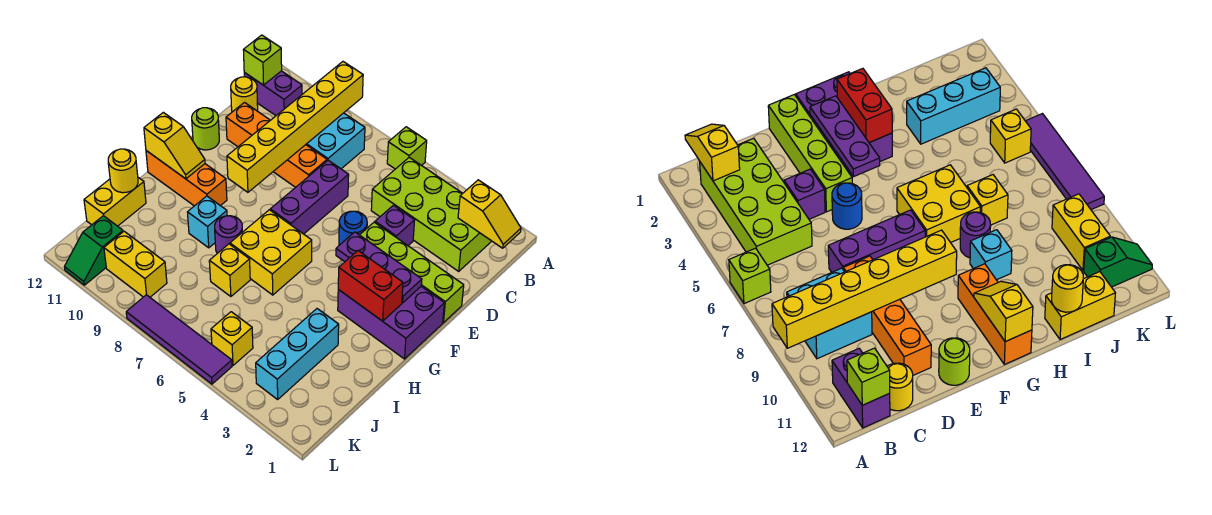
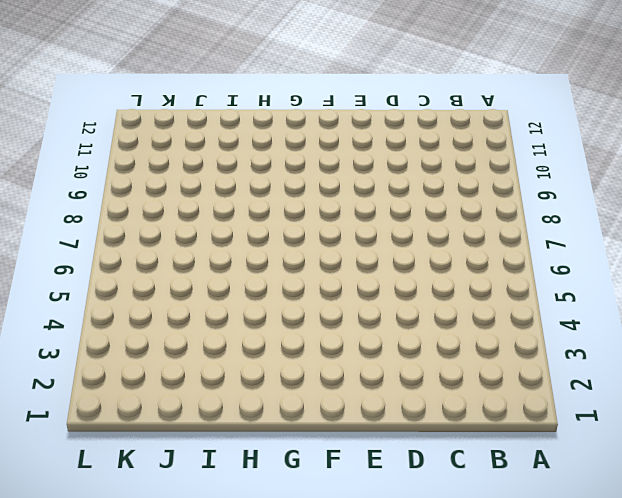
none -> lime brick A6 level 1
none -> lime brick B2:C5 level 1
none -> cyan brick B8:C9 level 1
none -> purple brick B11:B12 level 1

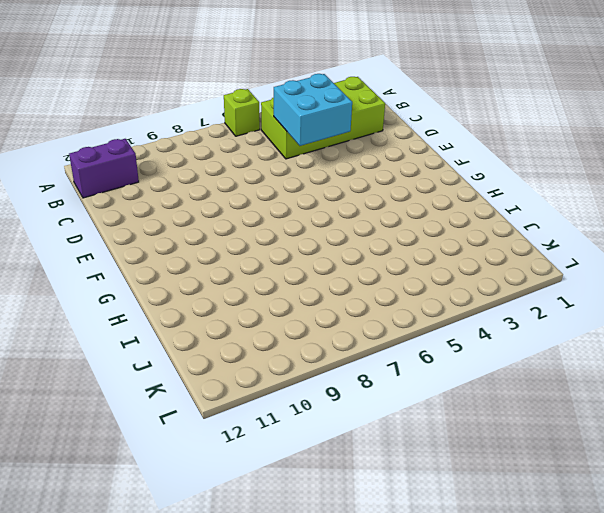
cyan brick C4:D5 level 2 -> cyan brick B8:C9 level 1
none -> yellow round brick C12 level 1
none -> purple brick D4 level 1
none -> purple brick D7:F7 level 1
none -> orange brick D8:D11 level 1

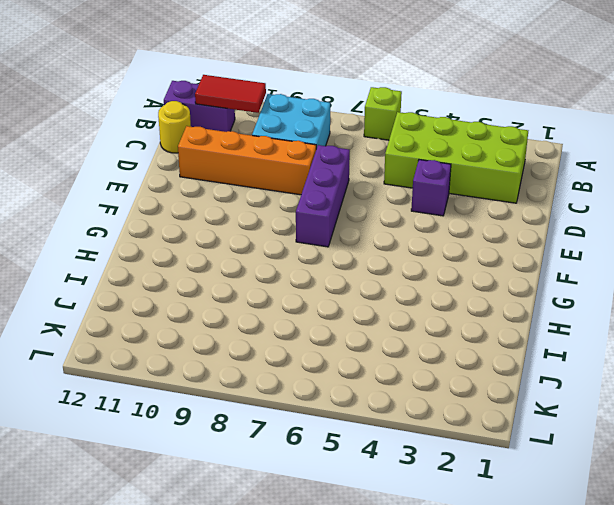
red tile B10:B11 level 2 -> none
none -> lime brick E1:E4 level 1
none -> blue round brick E5 level 1
none -> lime round brick E12 level 1
none -> purple brick F1:G3 level 1

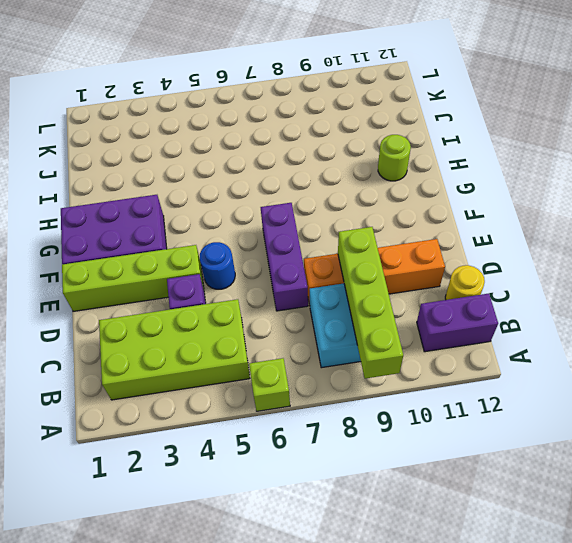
lime brick A9:D9 level 2 -> yellow brick A9:F9 level 2
lime round brick H11 level 1 -> lime round brick E12 level 1
none -> yellow brick G6:H7 level 1
none -> orange brick G10:G12 level 1
none -> purple round brick H8 level 1
none -> cyan brick H9 level 1

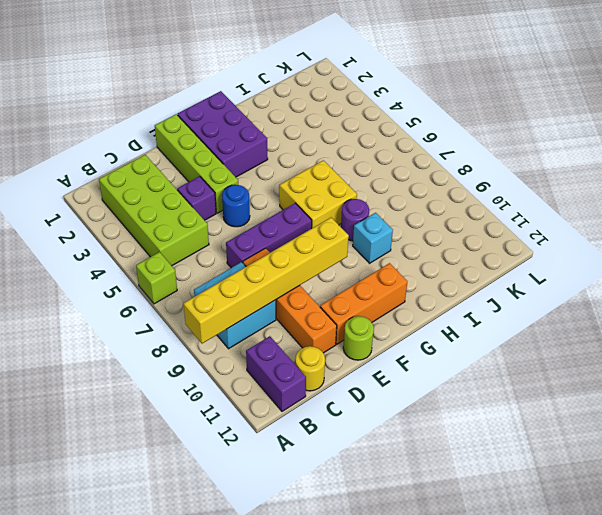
orange brick E11:G11 level 1 -> orange brick G10:G12 level 1
none -> cyan brick I3:K3 level 1
none -> yellow brick I7 level 1
none -> yellow brick I12:J12 level 1
none -> yellow brick K5 level 1

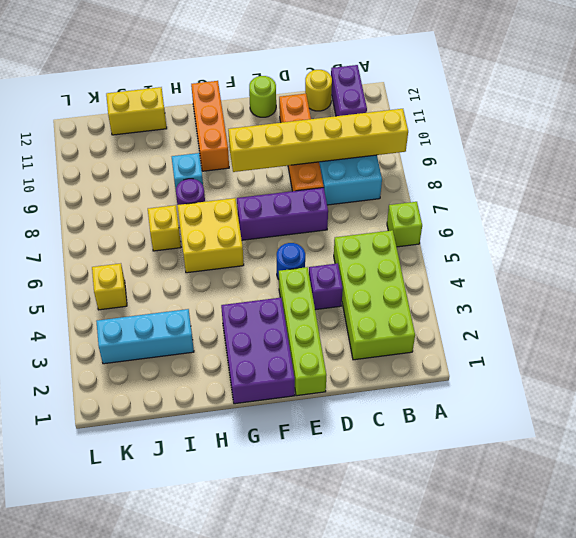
none -> yellow brick K9:K10 level 1
none -> green slope K11:L11 level 1 top K
none -> purple tile L5:L8 level 1
none -> yellow slope B1:B2 level 2 top 2

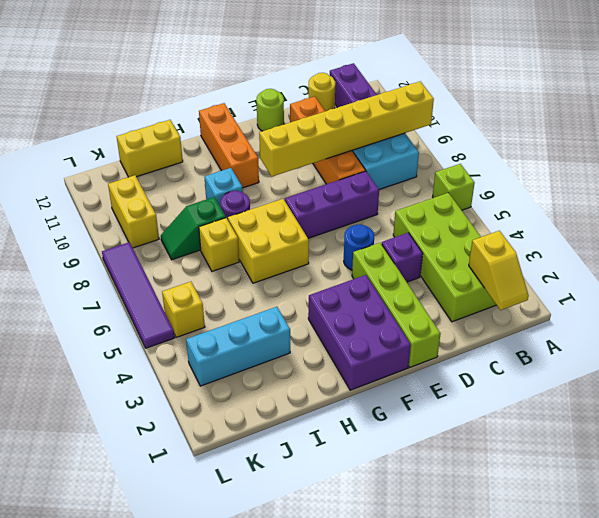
green slope I8:J8 level 1 top I -> green slope K11:L11 level 1 top K
none -> lime brick B12 level 2
none -> purple plate F2:F4 level 2
none -> red brick G2:G3 level 2
none -> yellow slope G11:G12 level 2 top 12

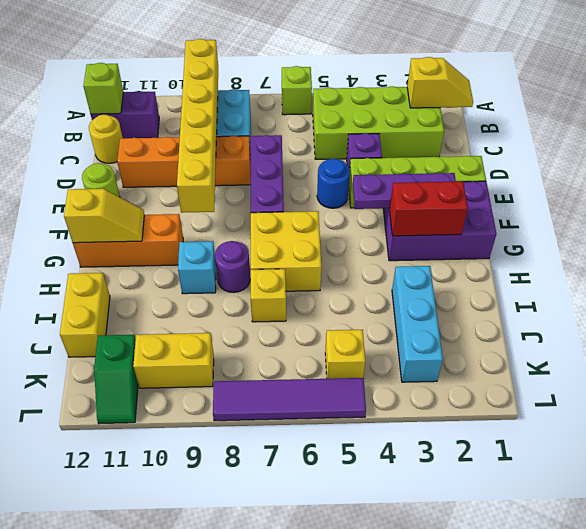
none -> yellow round brick I12 level 2

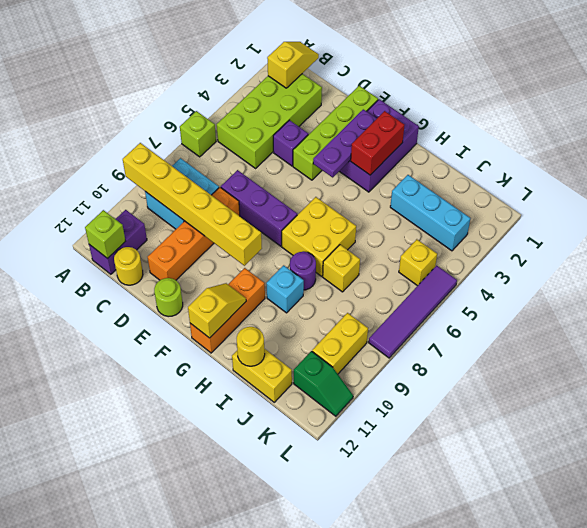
none -> blue round brick E5 level 1

